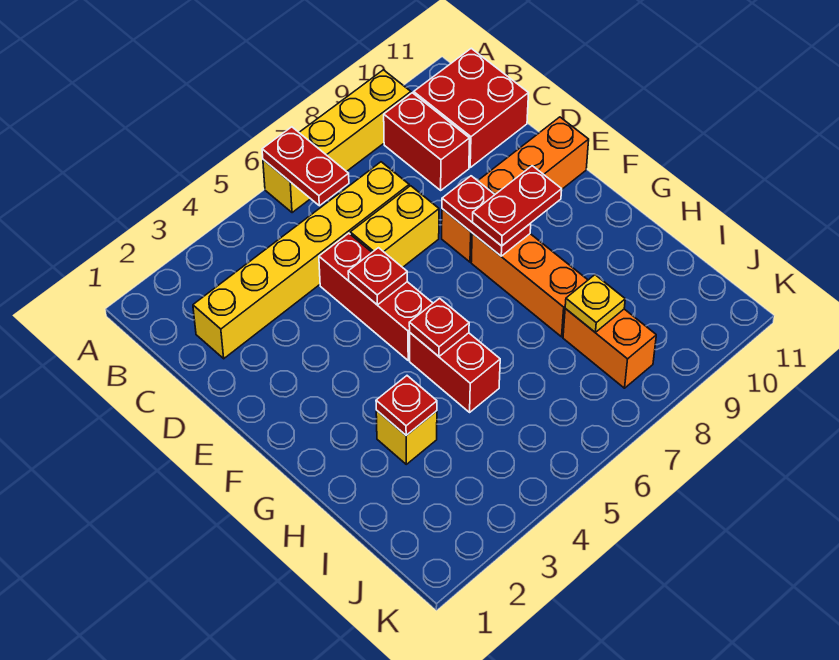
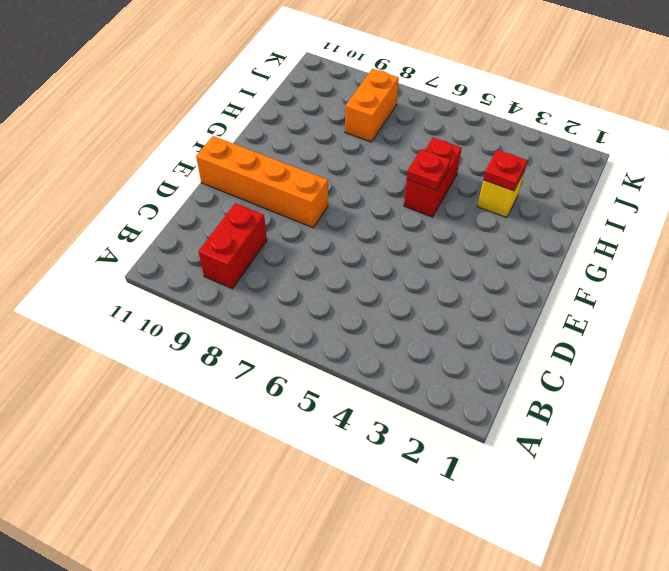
none -> yellow brick A6:A9 level 1
none -> red brick B10:C11 level 1
none -> yellow brick C2:C7 level 1

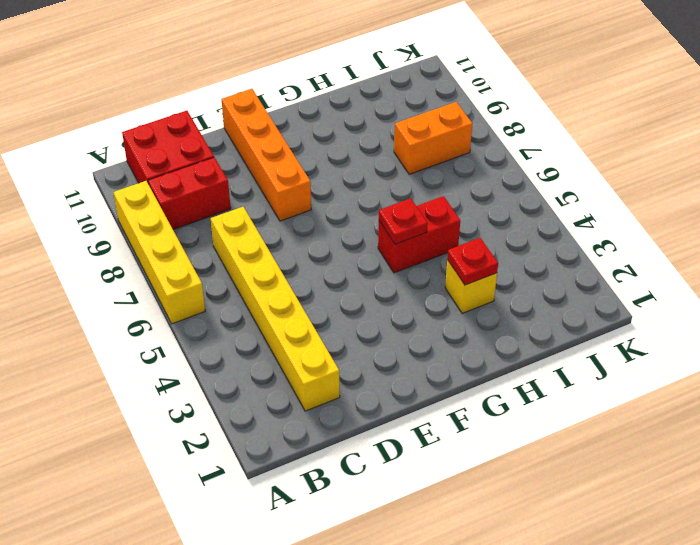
none -> red brick D5:F5 level 1
none -> yellow brick D6:D7 level 1
none -> orange brick F8:H8 level 1

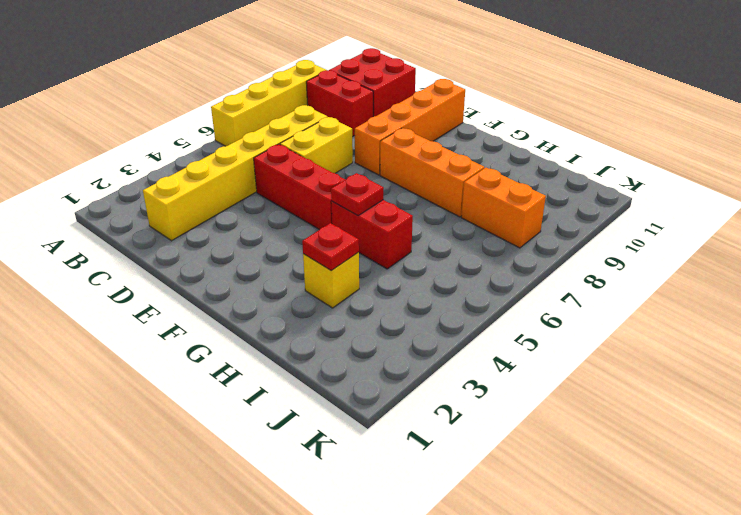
none -> red plate A6:B6 level 2
none -> red plate E5 level 2
none -> red plate E8:F8 level 2

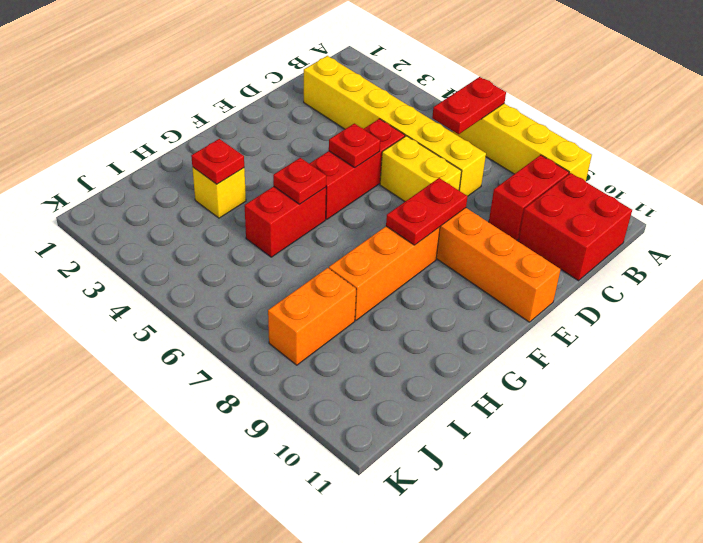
none -> yellow plate I8 level 2
none -> red plate F8:F9 level 3

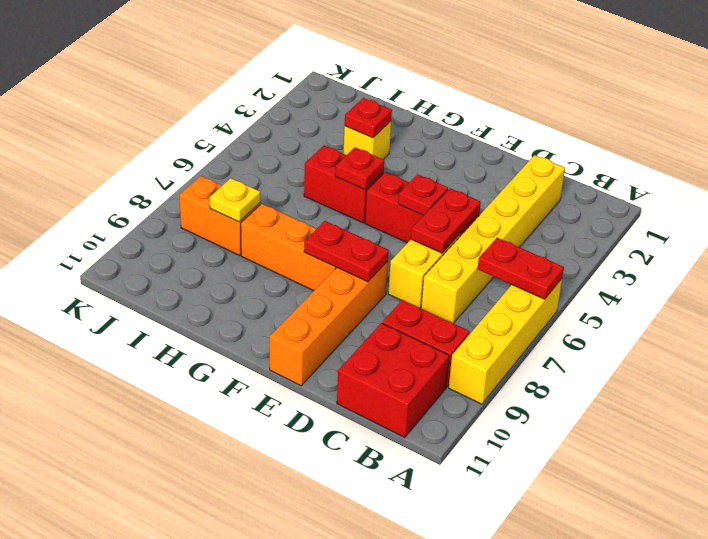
red plate D5:D6 level 2 -> red plate F8:F9 level 3

